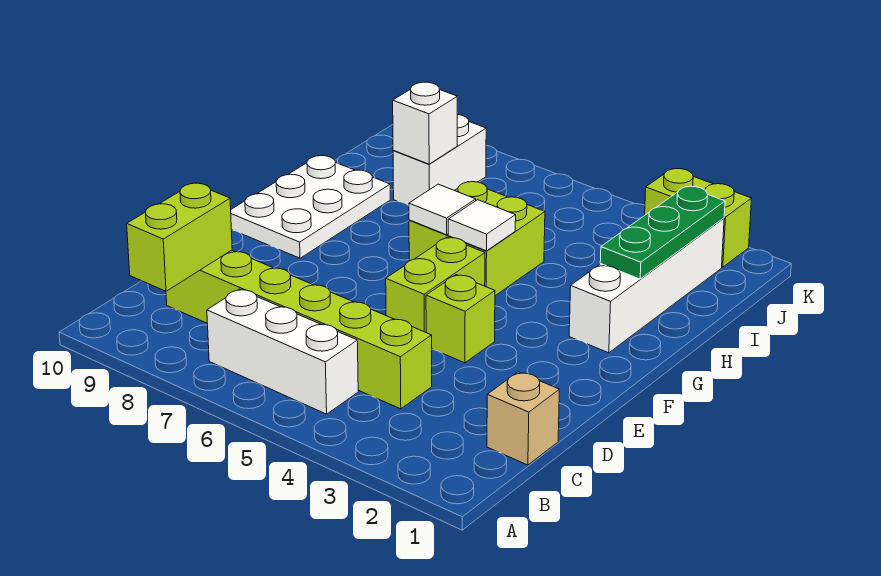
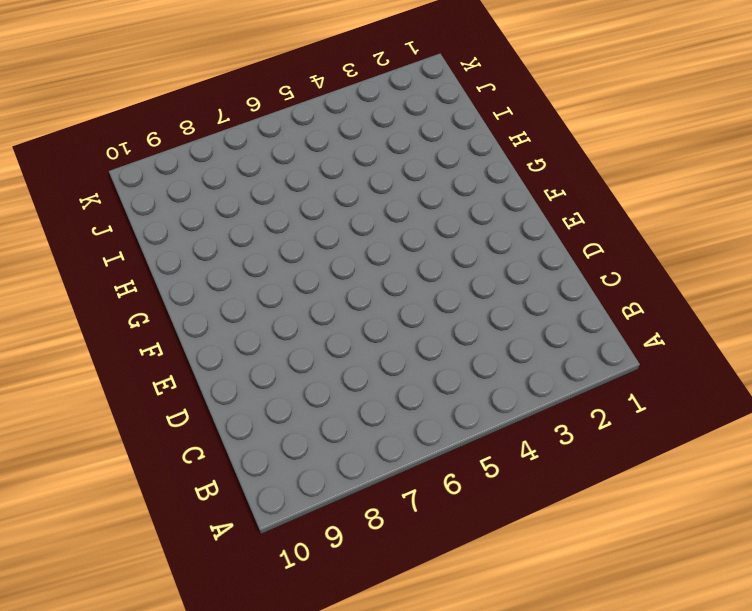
none -> white brick B5:B7 level 1
none -> tan brick C1 level 1
none -> lime brick C4:C9 level 1

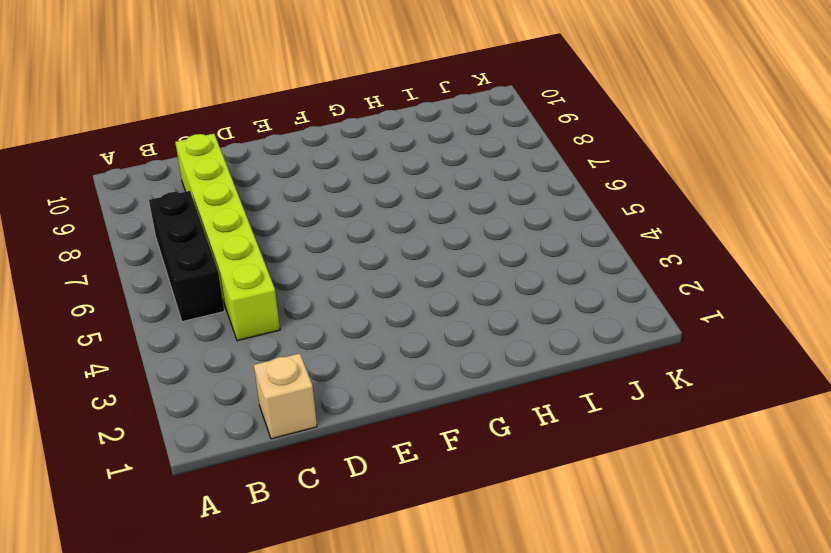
black brick B5:B7 level 1 -> white brick B5:B7 level 1
none -> lime brick E4 level 1
none -> lime brick E5:F5 level 1
none -> white plate F9:H10 level 1

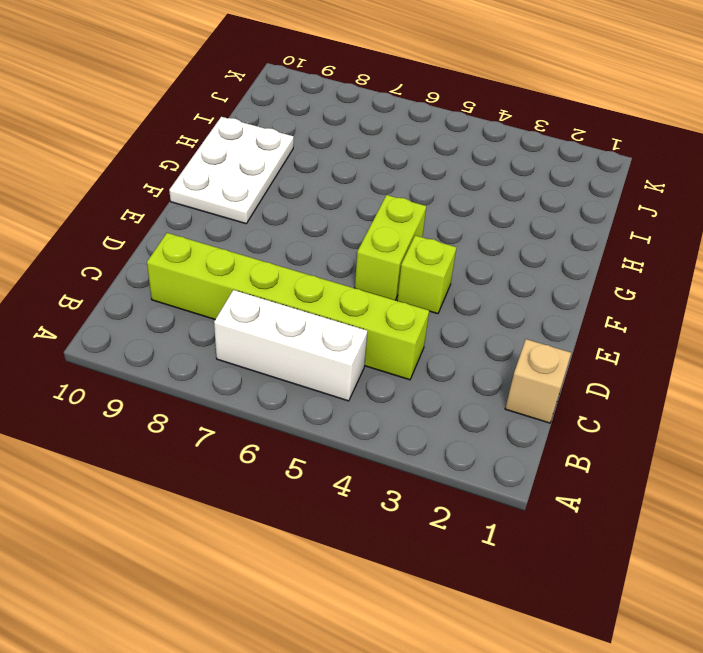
none -> white brick G2:J2 level 1
none -> lime brick G5:H6 level 1
none -> white brick I8:J8 level 1

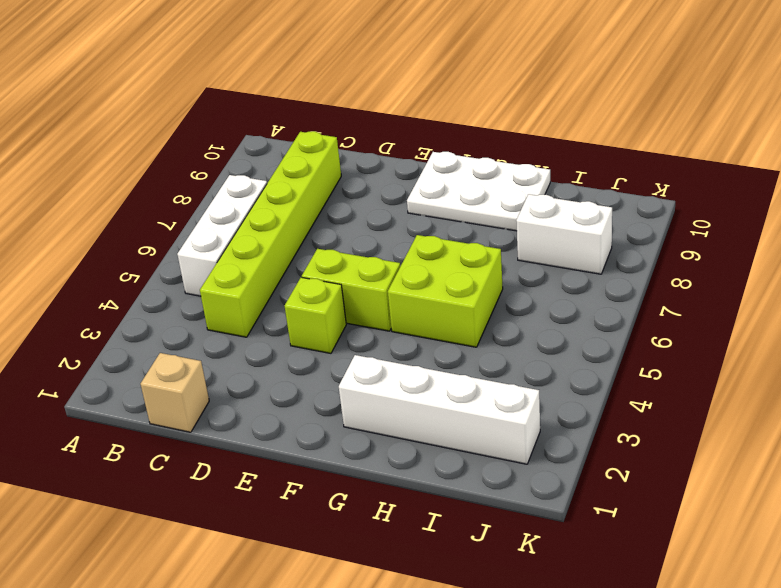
none -> lime brick K2:K3 level 1
none -> lime brick B9:C9 level 2
none -> white tile G5 level 2

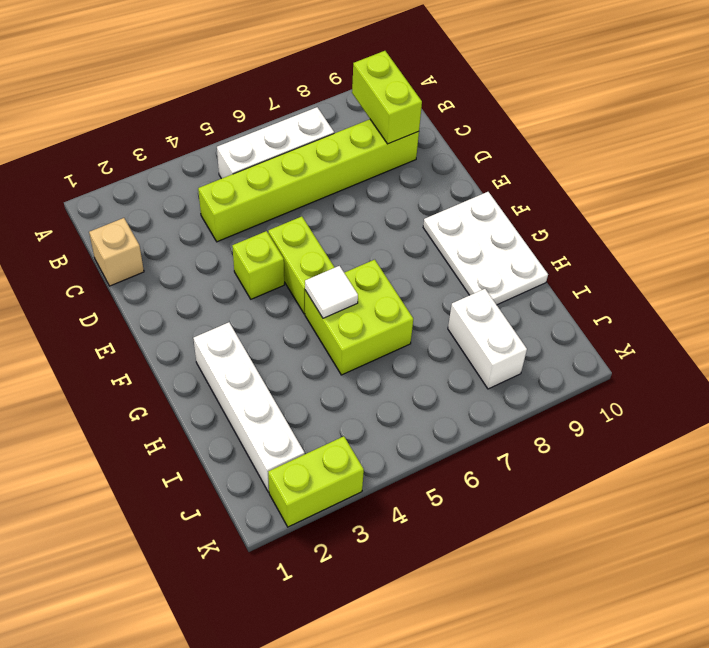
none -> white tile G6 level 2
none -> green plate H2:J2 level 2
none -> white brick I8 level 2

